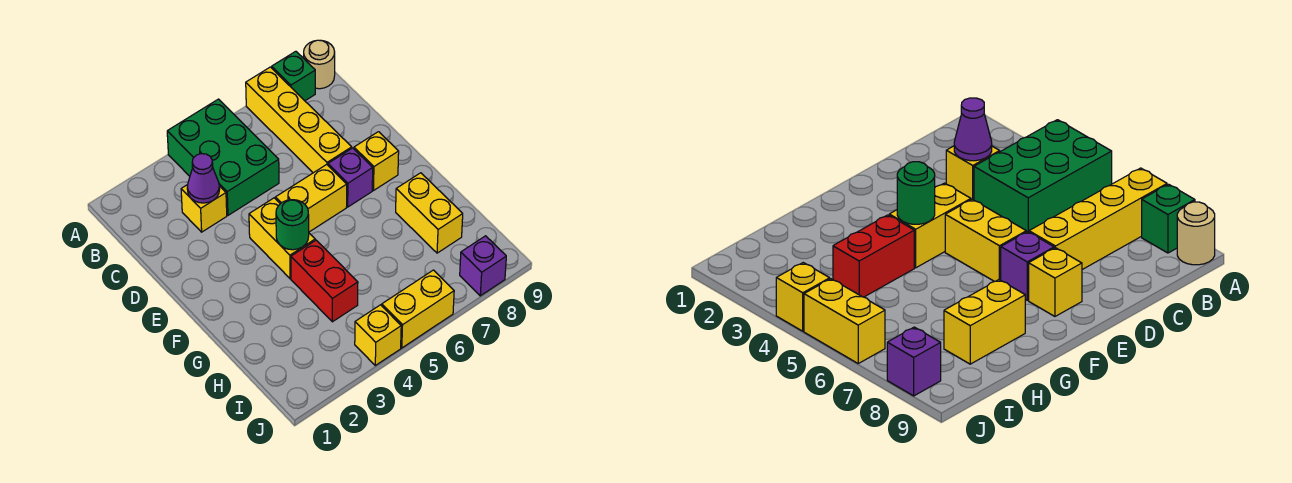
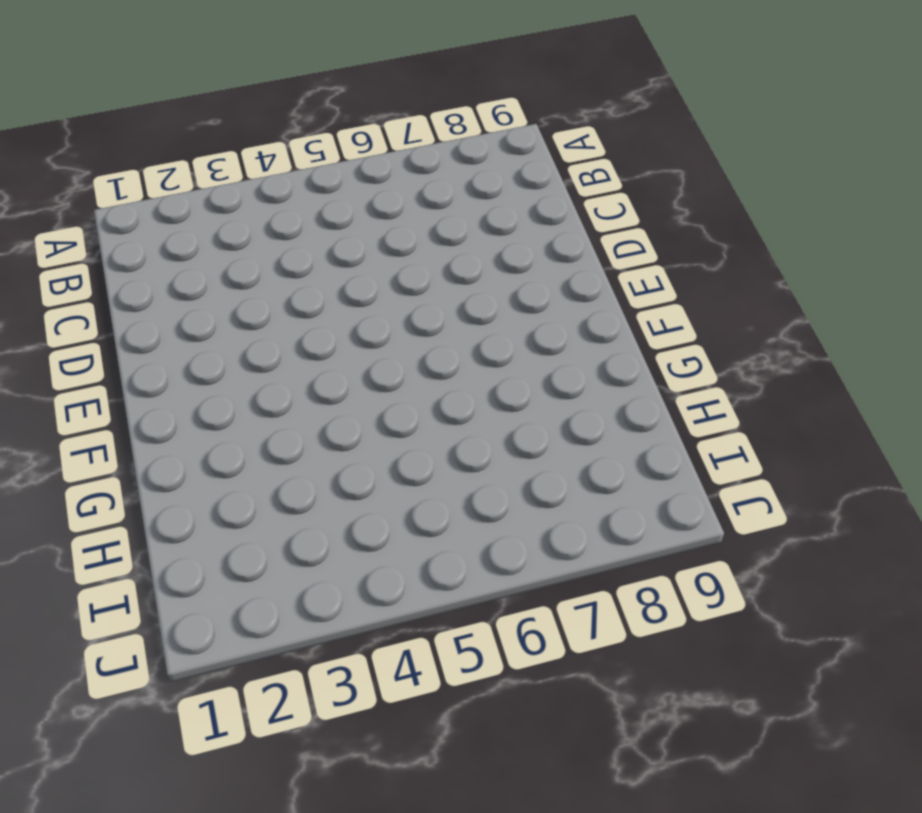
none -> green brick A4:C5 level 1
none -> yellow brick A7:D7 level 1
none -> green brick A8 level 1

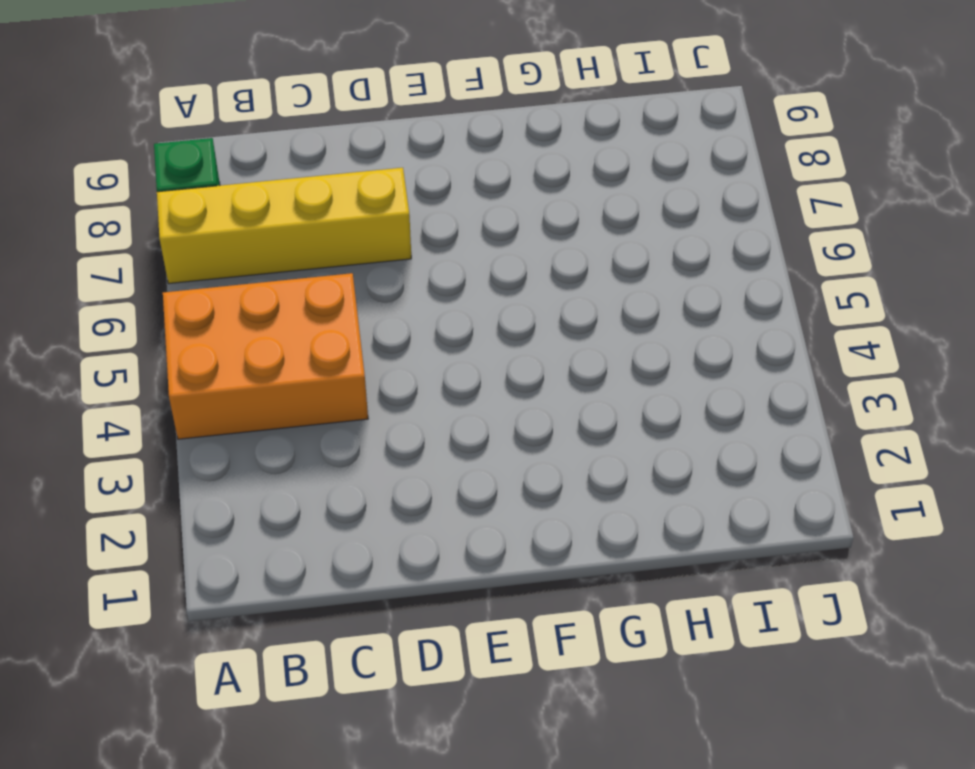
orange brick A4:C5 level 1 -> green brick A4:C5 level 1
none -> tan round brick A9 level 1
none -> yellow brick C3 level 1
none -> yellow brick E4:F4 level 1

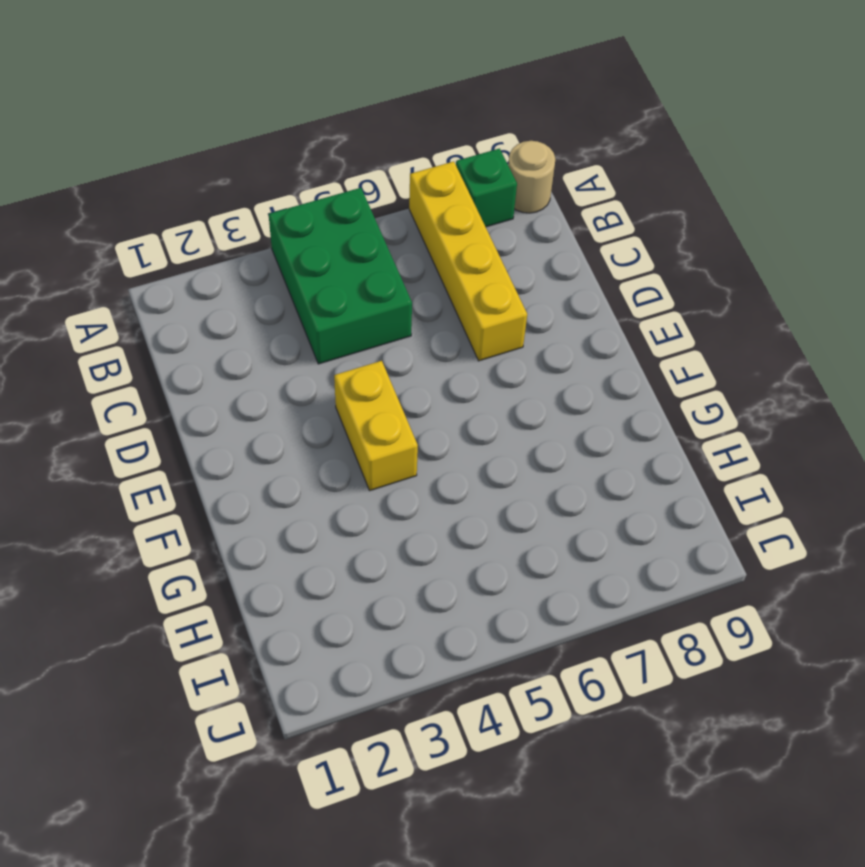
none -> yellow brick C3 level 1
none -> yellow brick E5:E6 level 1
none -> purple brick E7 level 1

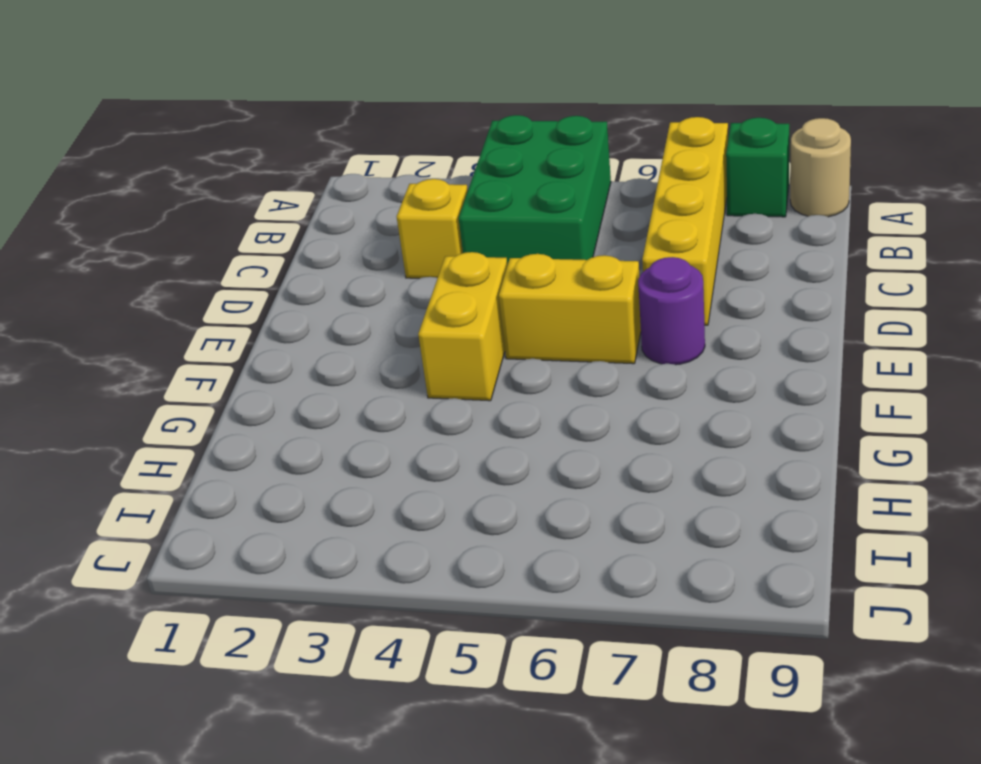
purple round brick E7 level 1 -> purple brick E7 level 1
none -> yellow brick E8 level 1
none -> red brick G4:H4 level 1
none -> yellow brick G8:H8 level 1

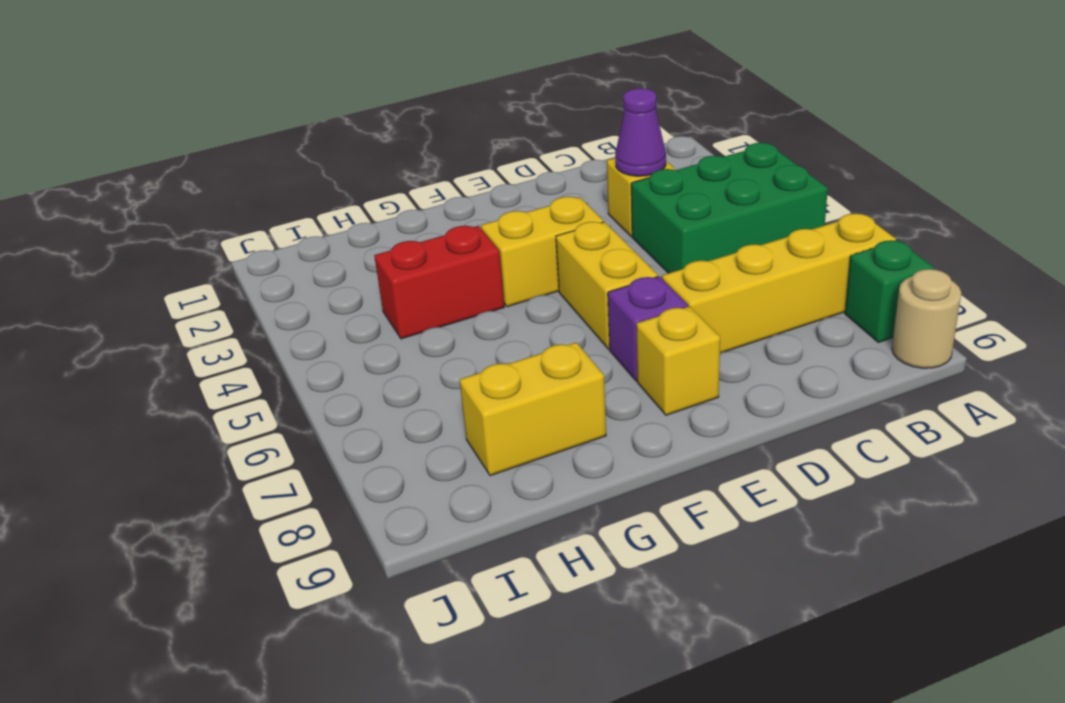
none -> yellow brick J4 level 1
none -> yellow brick J5:J6 level 1
none -> purple brick J8 level 1

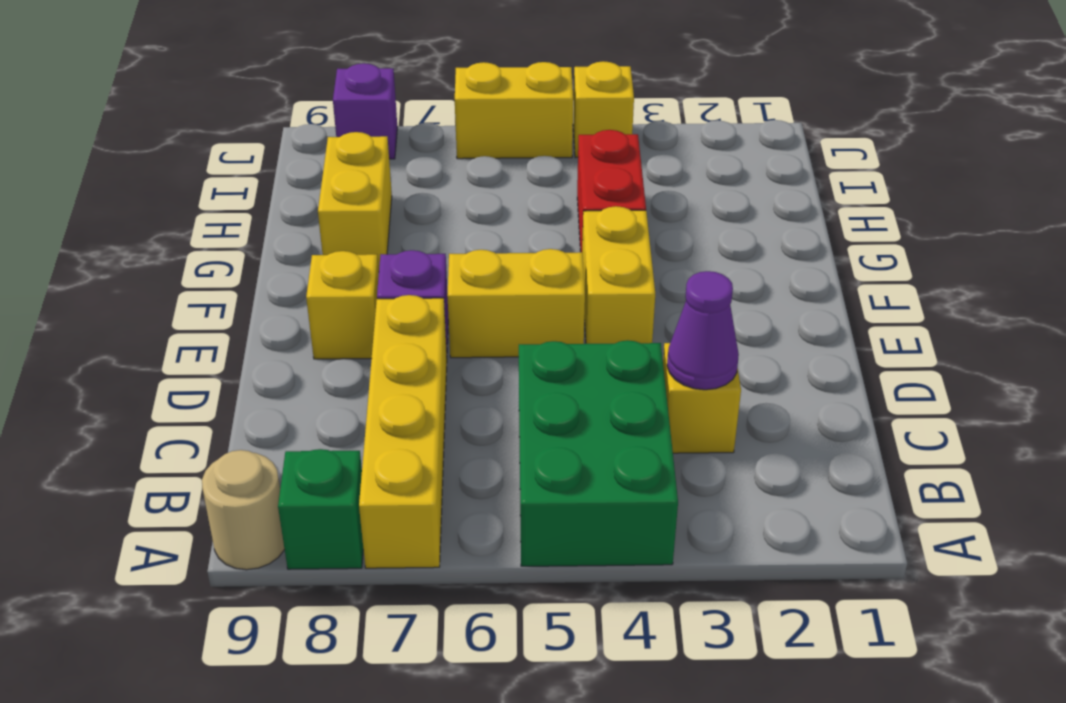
none -> green round brick F4 level 2

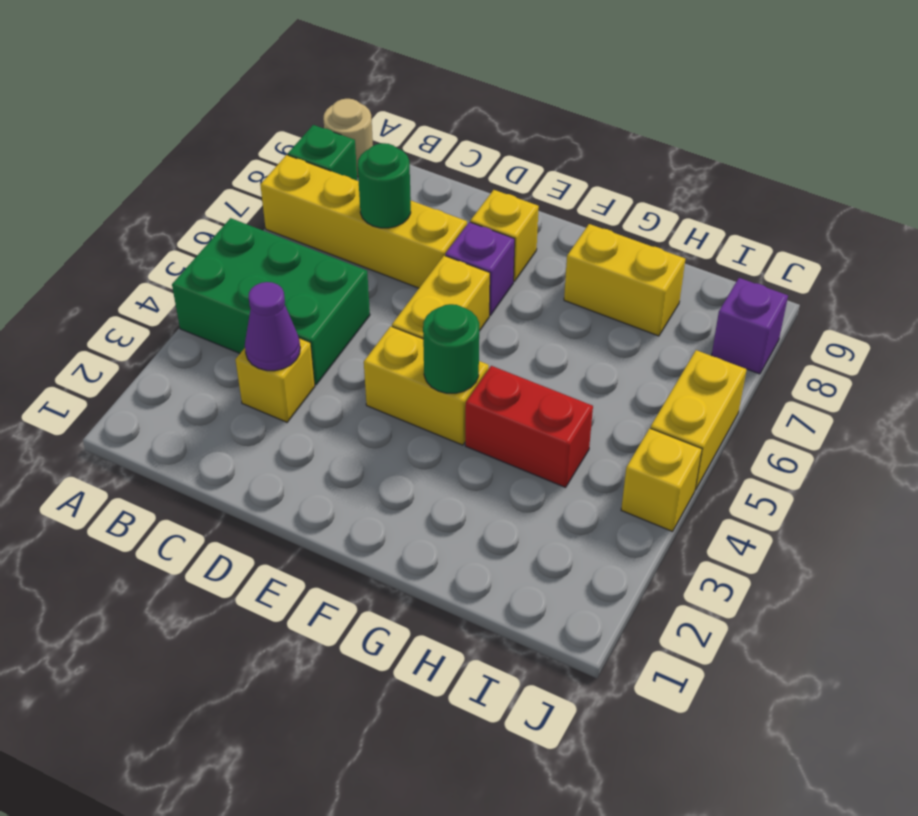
green round brick C7 level 2 -> none

